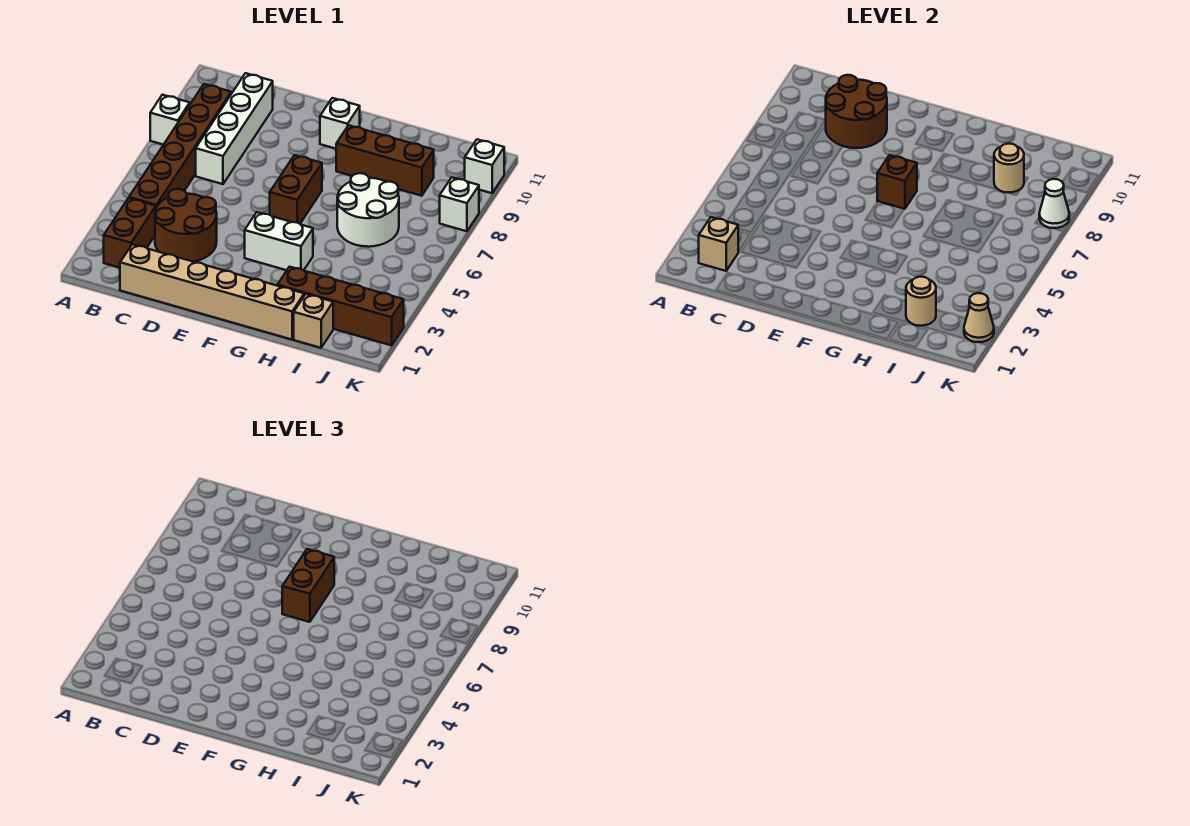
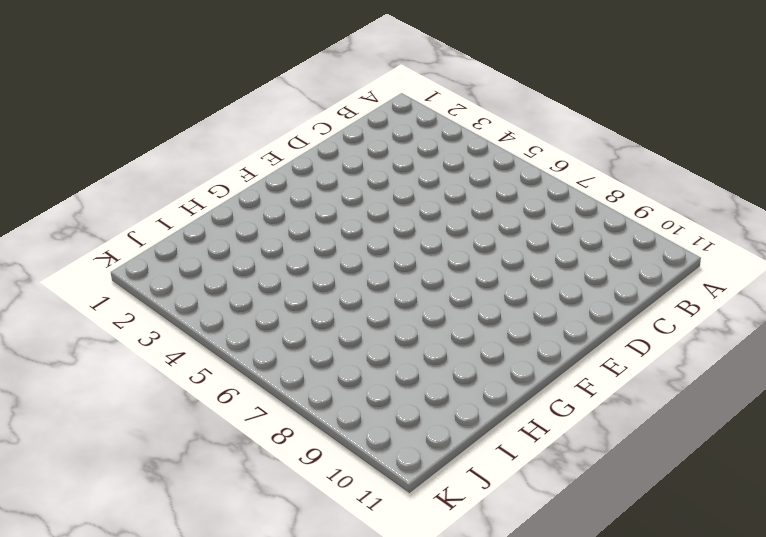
none -> white brick A8 level 1
none -> brown brick B2:B3 level 1
none -> brown brick B4:B9 level 1

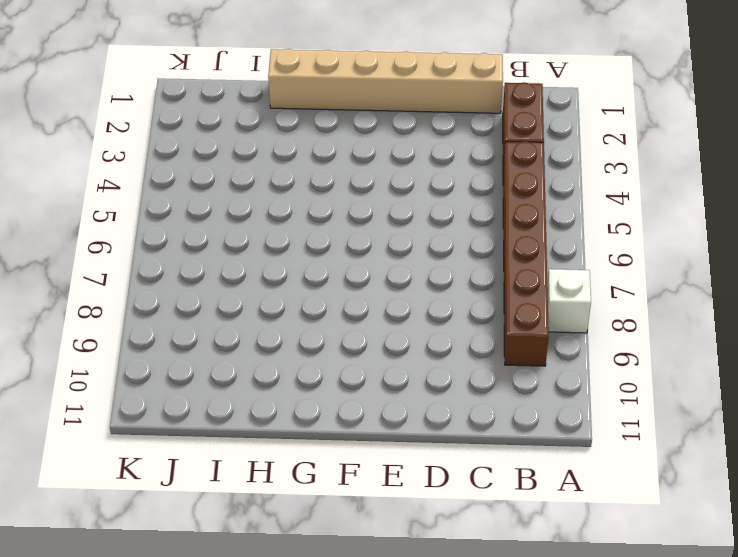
none -> brown round brick C3:D4 level 1
none -> white brick C7:C10 level 1
none -> white brick F4:G4 level 1

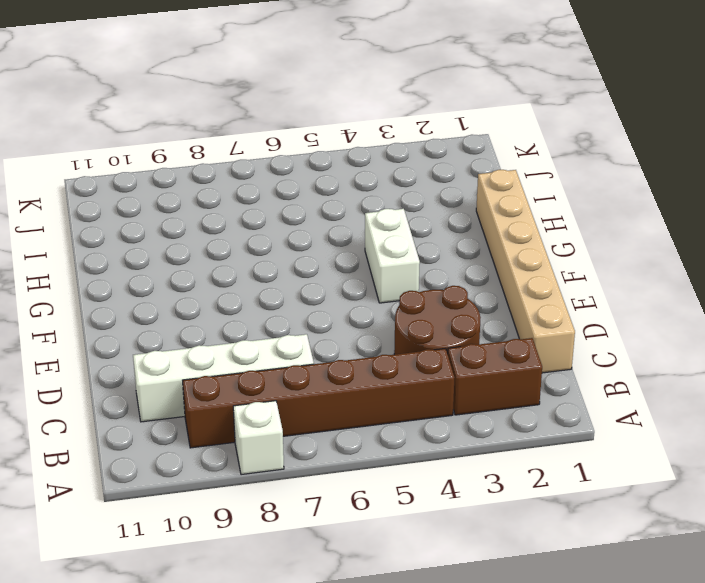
none -> brown brick F6:F7 level 1
none -> white brick F10 level 1
none -> brown brick G9:I9 level 1

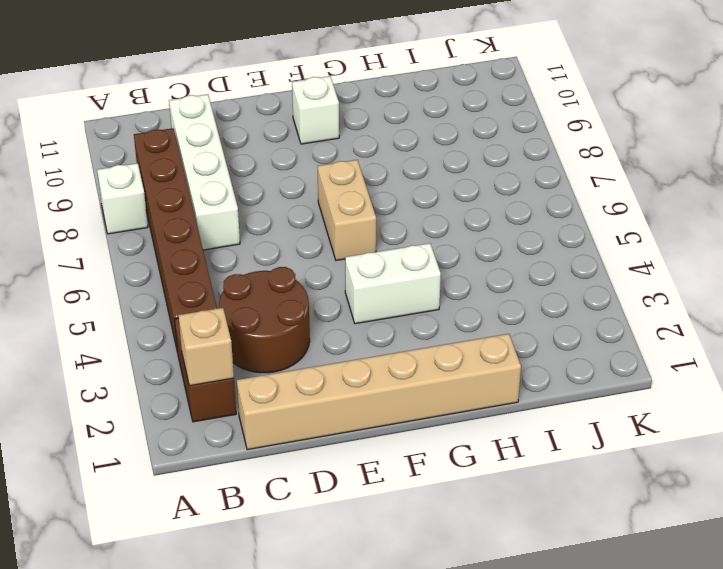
tan brick F6:F7 level 1 -> brown brick F6:F7 level 1
none -> brown brick G9:I9 level 1
none -> brown brick H2:K2 level 1
none -> white round brick H6:I7 level 1

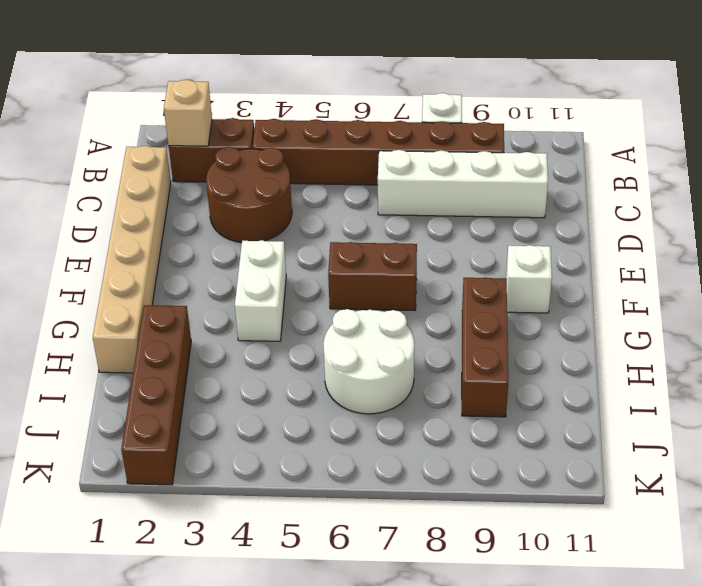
none -> tan brick I1 level 1
none -> white brick K8 level 1
none -> white brick K10 level 1

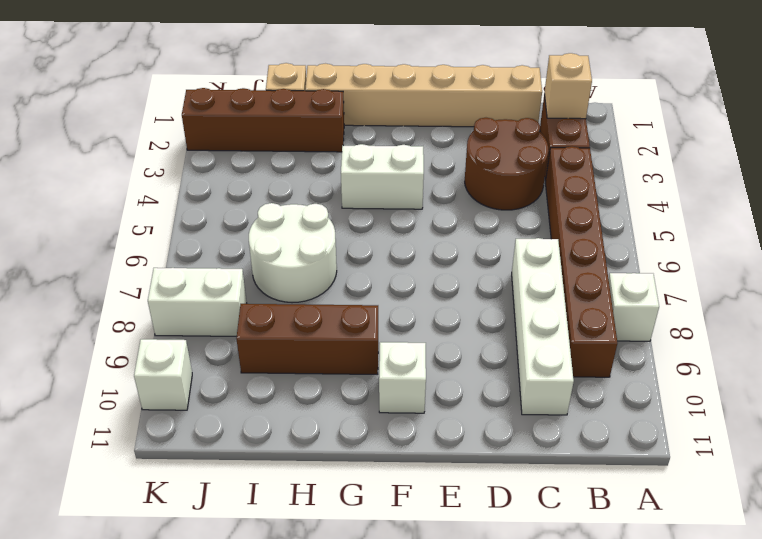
white brick J8:K8 level 1 -> white brick K8 level 1
none -> brown brick F6:F7 level 1
none -> brown round brick C9:D10 level 2
none -> brown brick F7 level 2

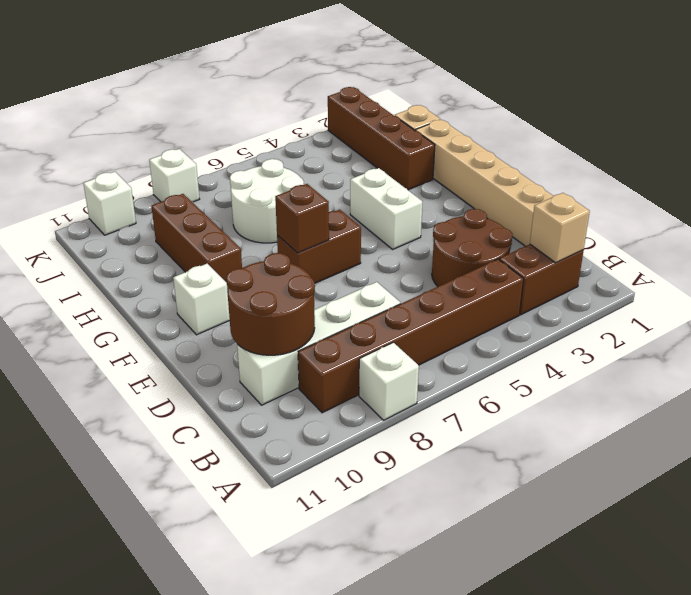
none -> tan round brick I2 level 2
none -> tan round brick I9 level 2
none -> tan cone K2 level 2

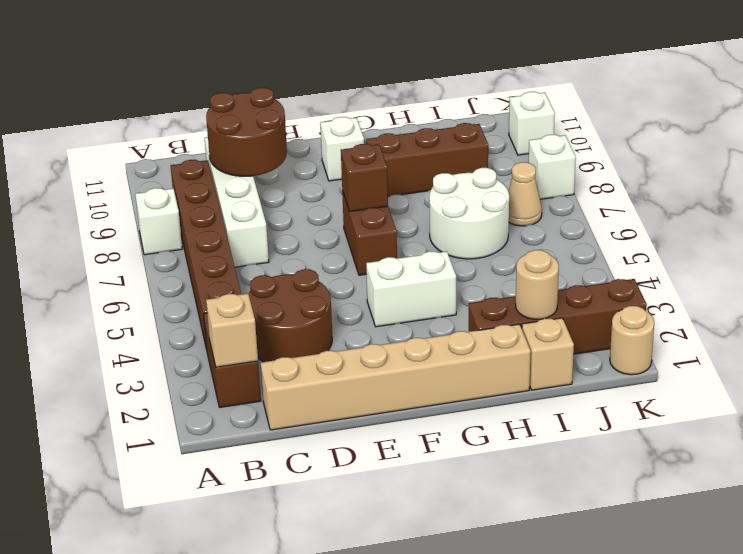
tan cone J7 level 1 -> tan cone K2 level 2
tan round brick K1 level 1 -> tan round brick I9 level 2
none -> white cone K8 level 2
none -> brown brick F7:F8 level 3

